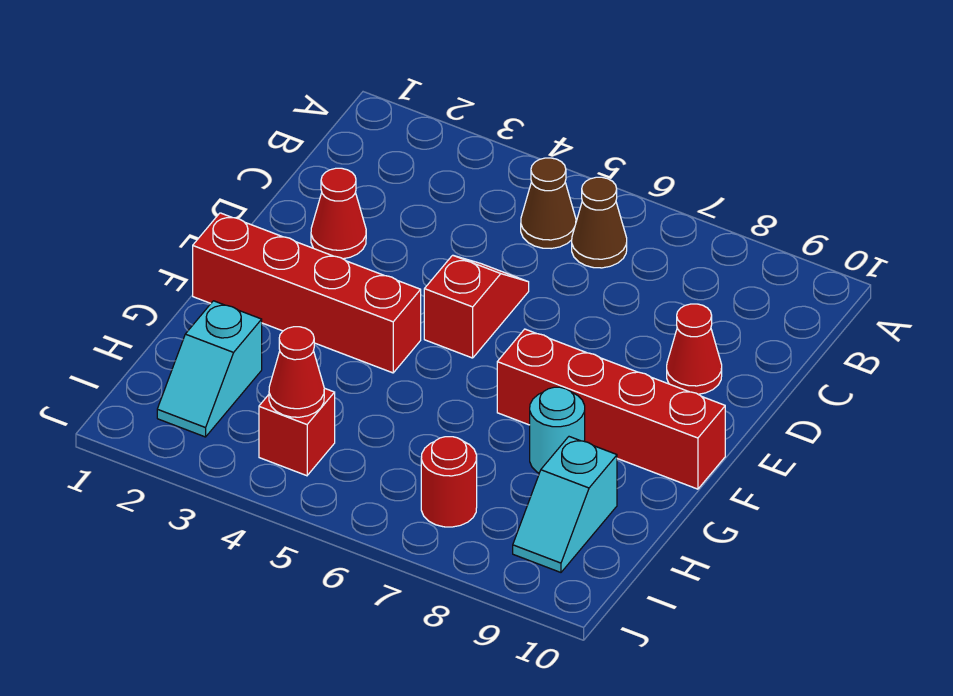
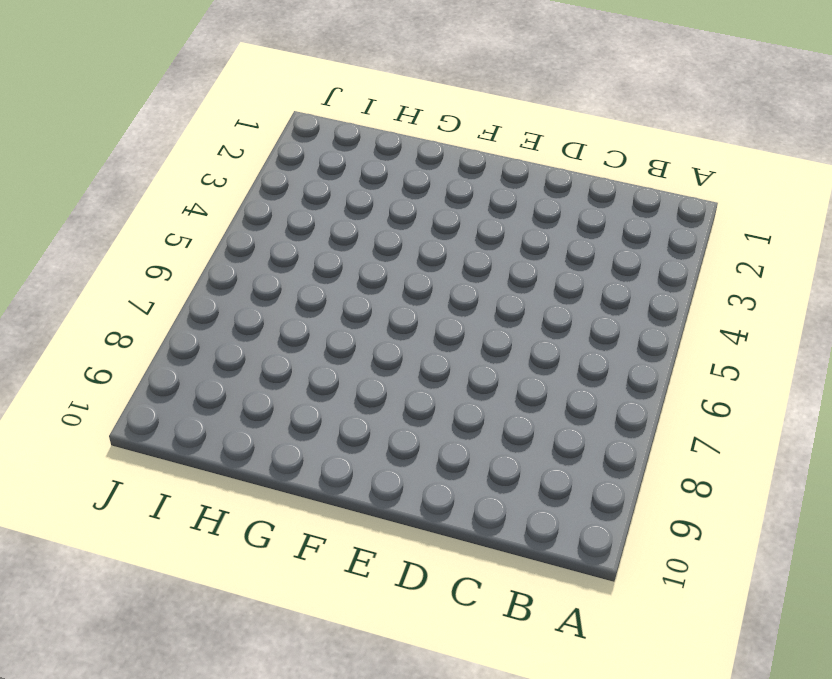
none -> brown cone B5 level 1
none -> brown cone B6 level 1
none -> red cone D2 level 1

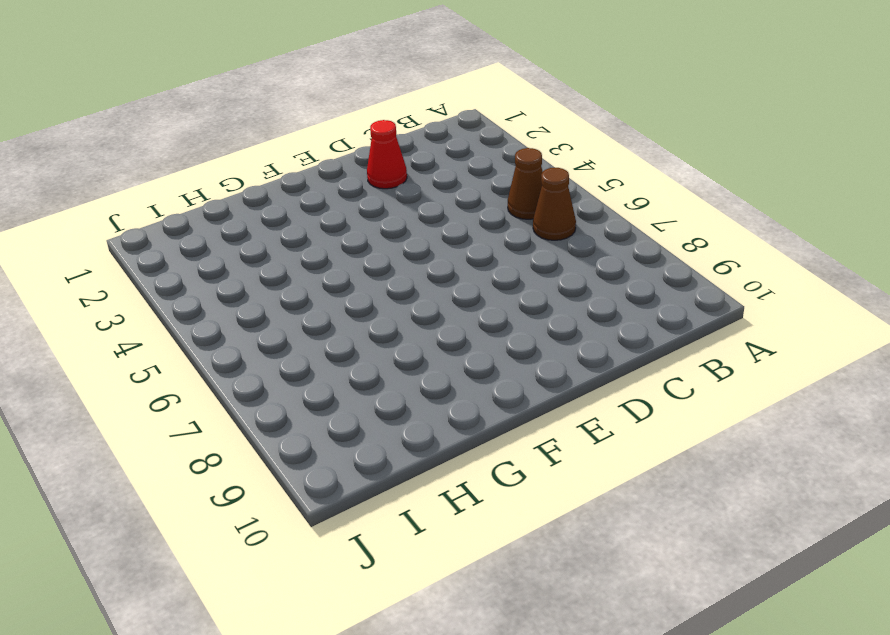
none -> red slope D5:E5 level 1 top E
none -> red cone D9 level 1
none -> red brick F1:F4 level 1

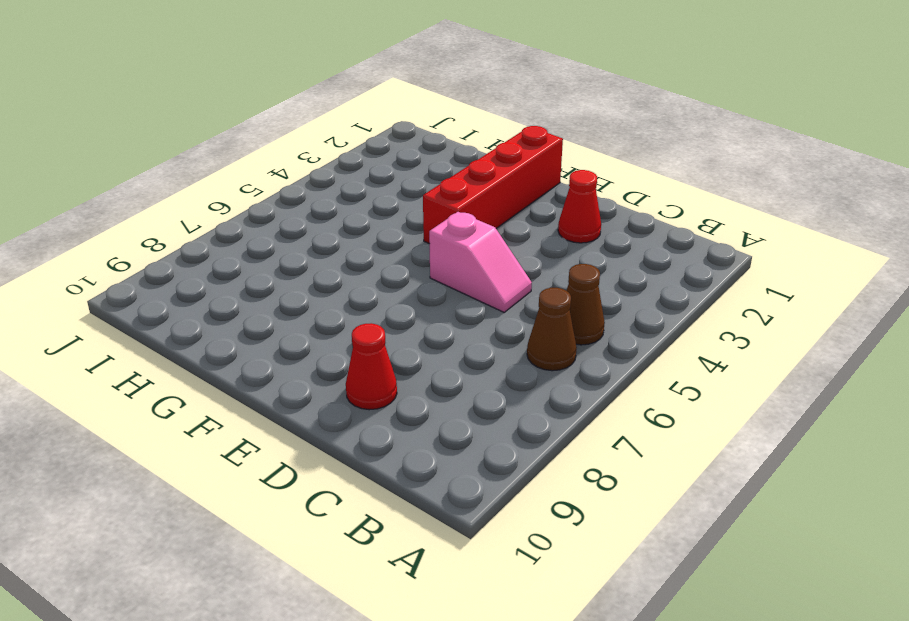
pink slope D5:E5 level 1 top E -> red slope D5:E5 level 1 top E
none -> red brick F7:F10 level 1
none -> cyan round brick G8 level 1
none -> cyan slope H2:I2 level 1 top H

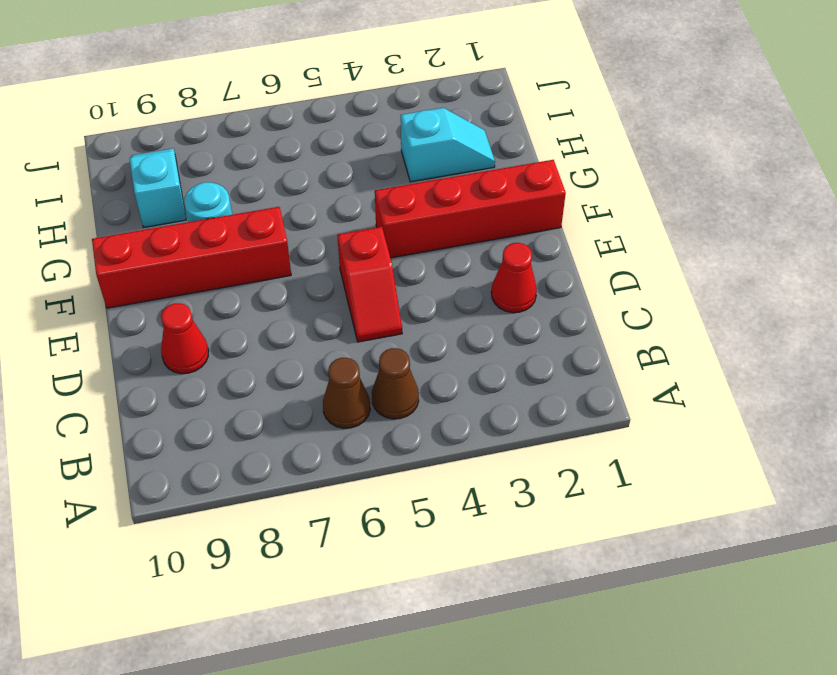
cyan slope H2:H3 level 1 top 3 -> cyan slope H2:I2 level 1 top H
none -> red brick I4 level 1
none -> red round brick I7 level 1
none -> red cone I4 level 2

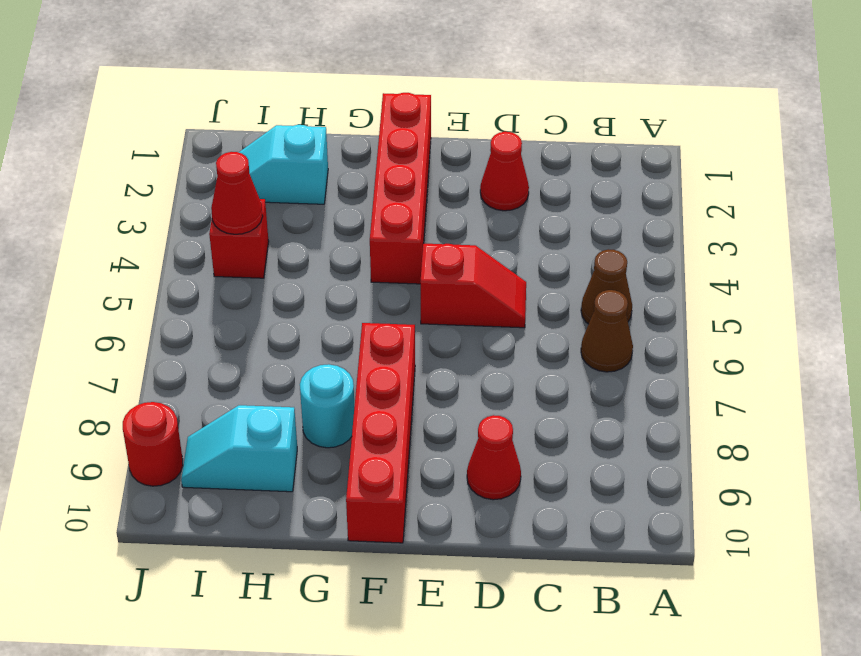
red round brick J9 level 1 -> red round brick I7 level 1

